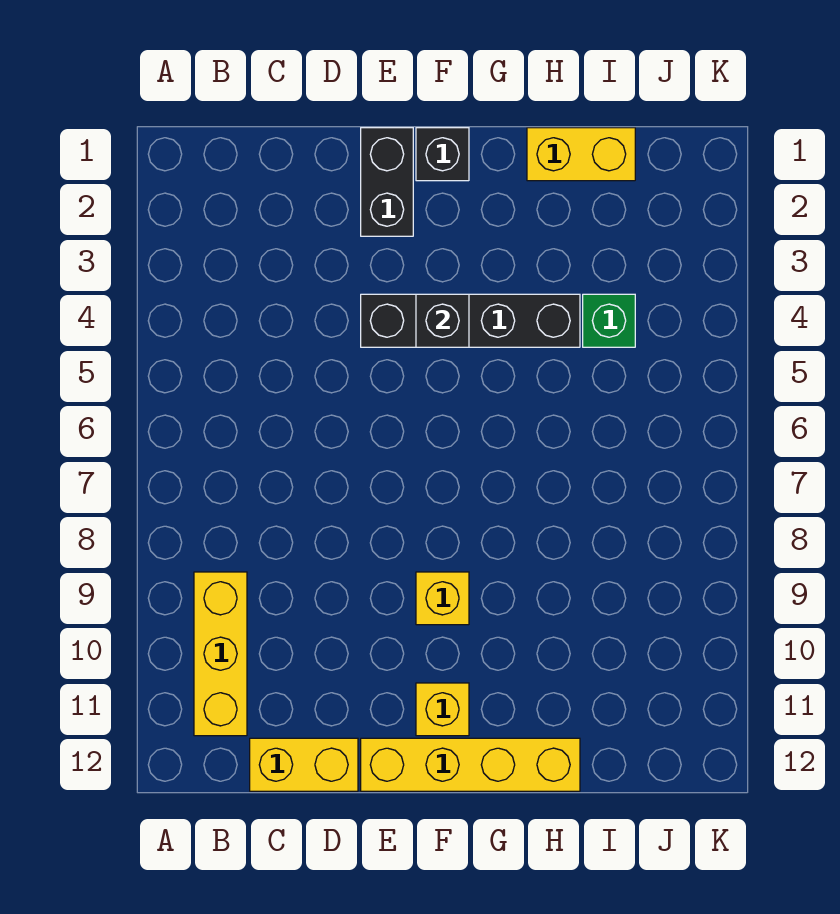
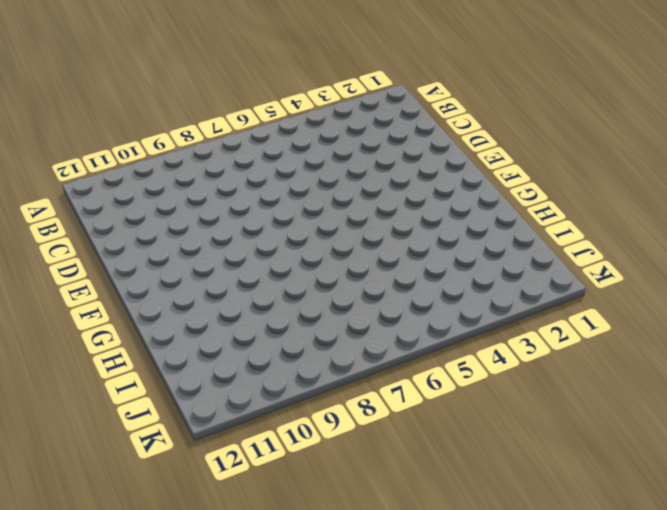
none -> yellow brick B9:B11 level 1
none -> yellow brick C12:D12 level 1

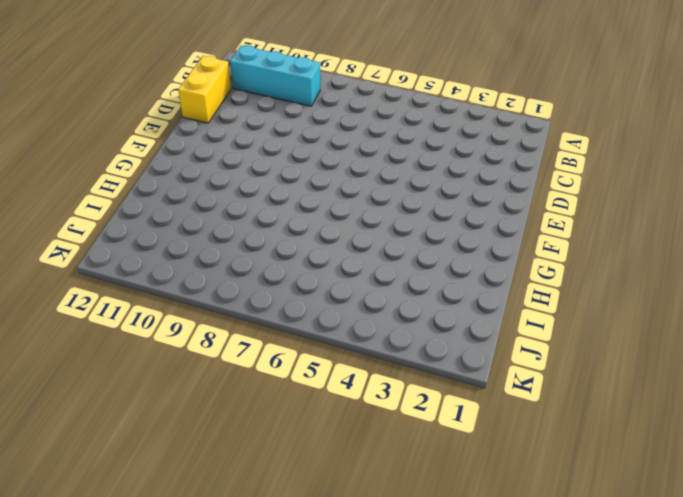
cyan brick B9:B11 level 1 -> yellow brick B9:B11 level 1
none -> black brick E1:E2 level 1
none -> black brick E4:H4 level 1

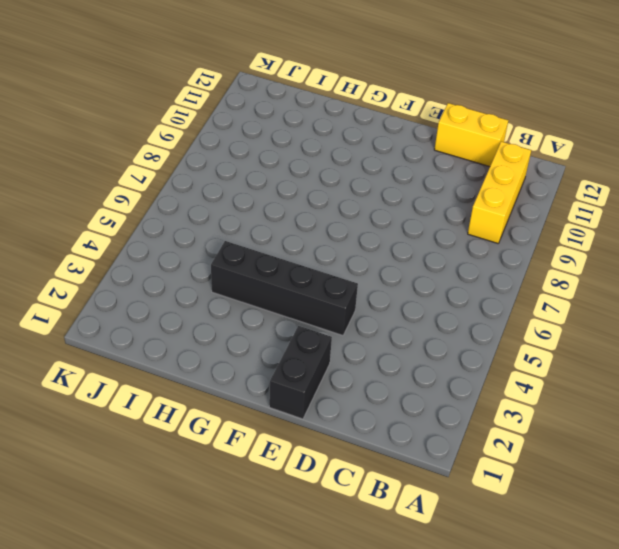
none -> yellow brick E12:H12 level 1
none -> black brick F1 level 1

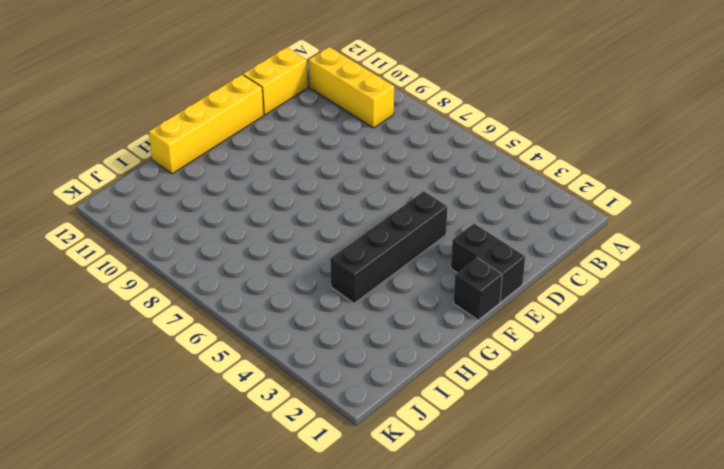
none -> yellow brick F9 level 1
none -> yellow brick F11 level 1

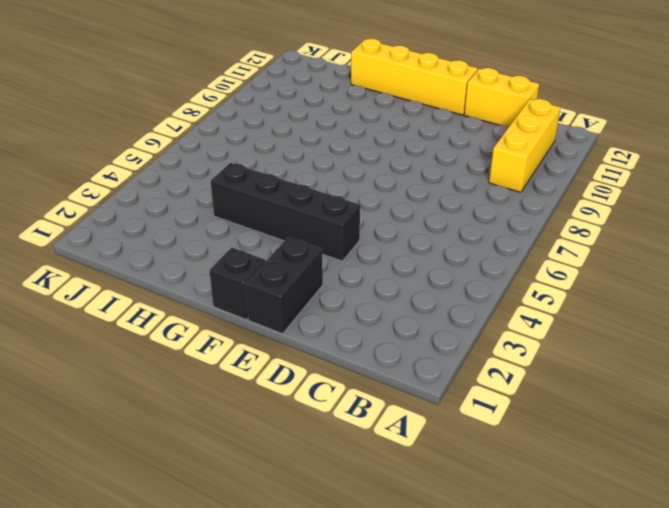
none -> yellow brick F9 level 1
none -> yellow brick F11 level 1

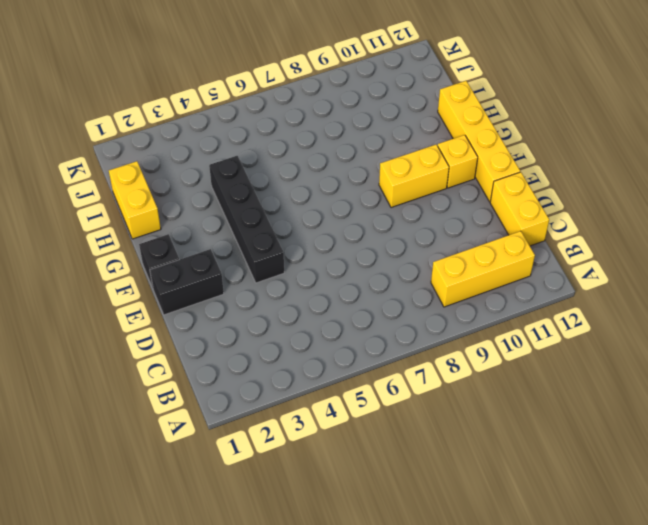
yellow brick F9:F10 level 1 -> yellow brick F9 level 1
none -> green brick I4 level 1
none -> black brick F4 level 2

